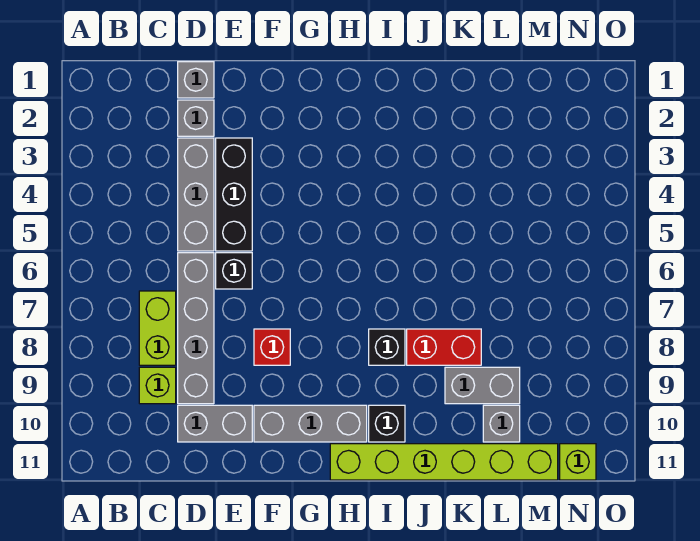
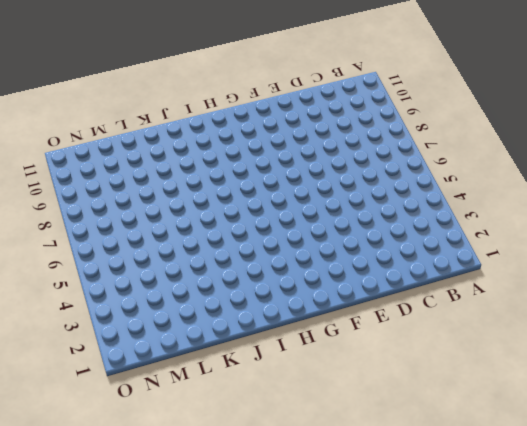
none -> lime brick C7:C8 level 1
none -> lime brick C9 level 1
none -> grey brick D1 level 1

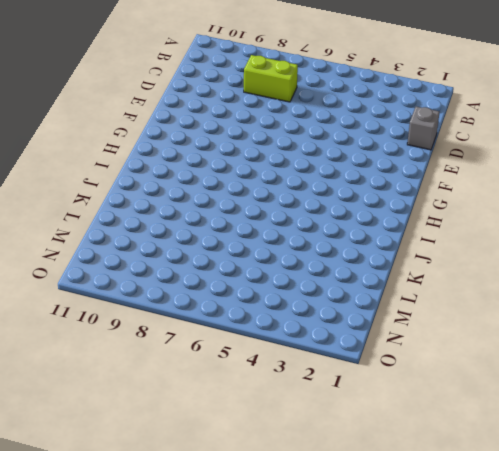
none -> lime brick C9 level 1
none -> grey brick D2 level 1
none -> grey brick D3:D5 level 1

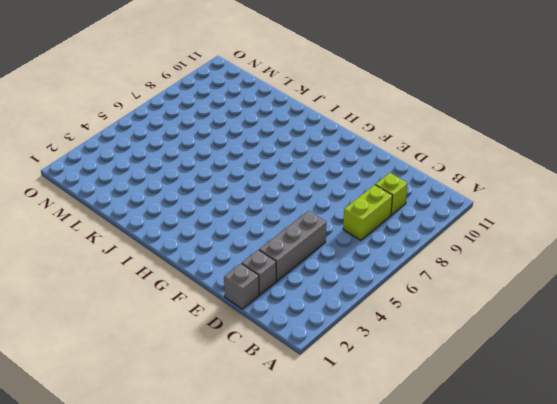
none -> grey brick D6:D9 level 1
none -> grey brick D10:E10 level 1
none -> black brick E3:E5 level 1

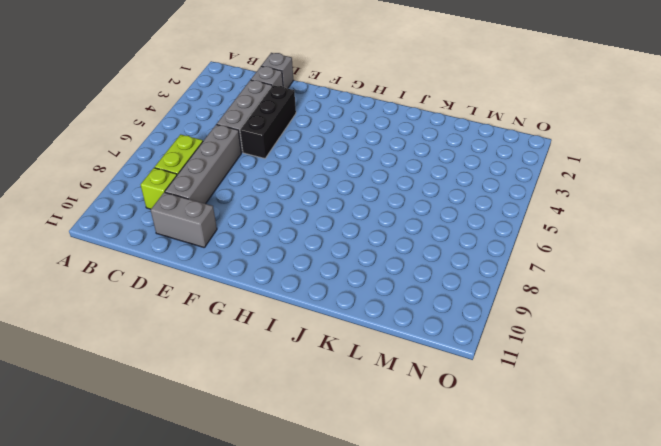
none -> black brick E6 level 1
none -> red brick F8 level 1
none -> grey brick F10:H10 level 1

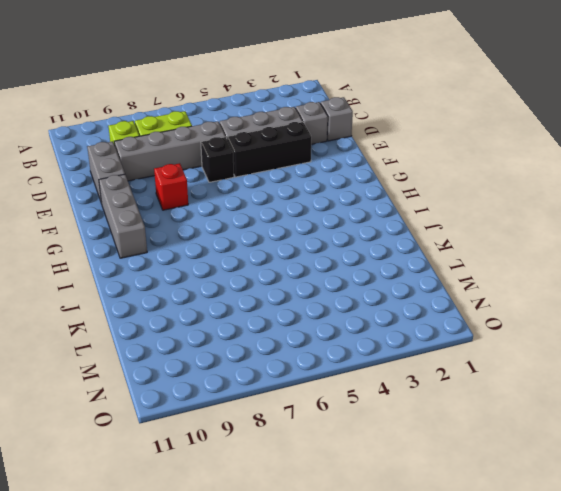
none -> lime brick H11:M11 level 1
none -> black brick I8 level 1
none -> black brick I10 level 1

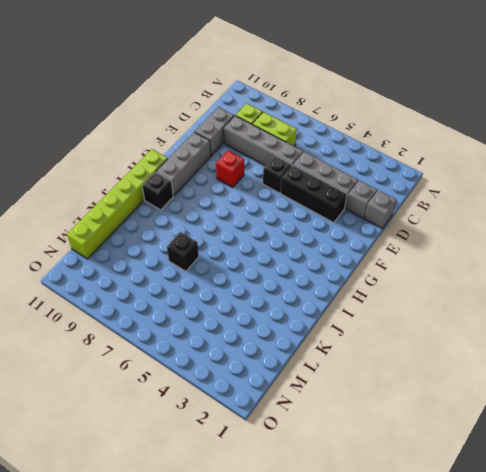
black brick K7 level 1 -> black brick I8 level 1
none -> red brick J8:K8 level 1
none -> grey brick K9:L9 level 1
none -> grey brick L10 level 1

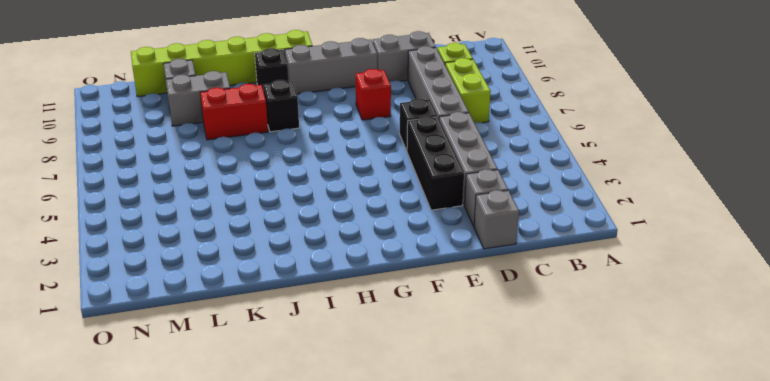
none -> lime brick N11 level 1

